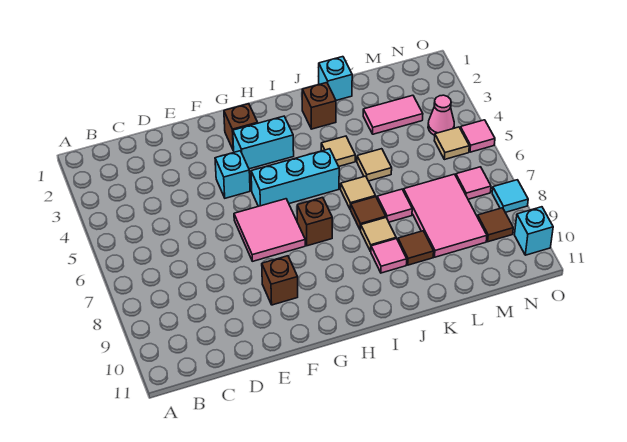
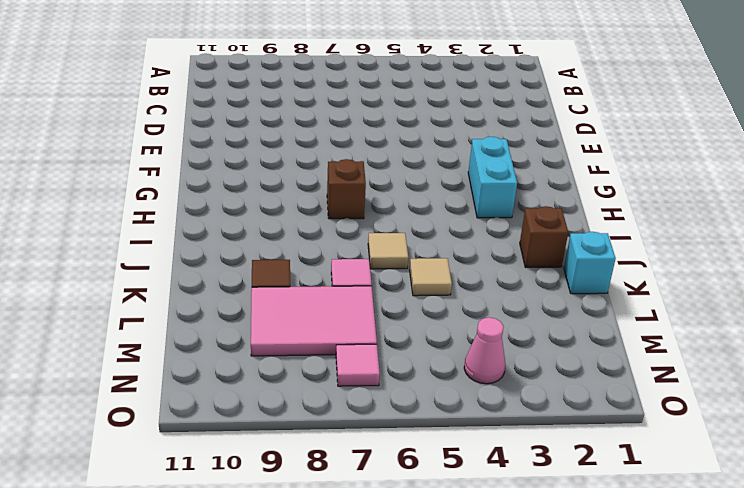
none -> cyan brick F4 level 1
none -> pink tile F6:G7 level 1
none -> brown brick F9 level 1

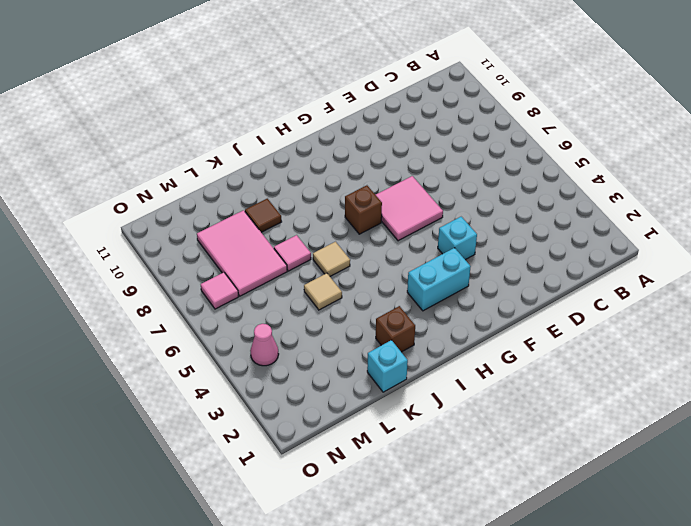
none -> brown brick F9 level 1
none -> brown brick G2 level 1
none -> cyan brick G5:I5 level 1

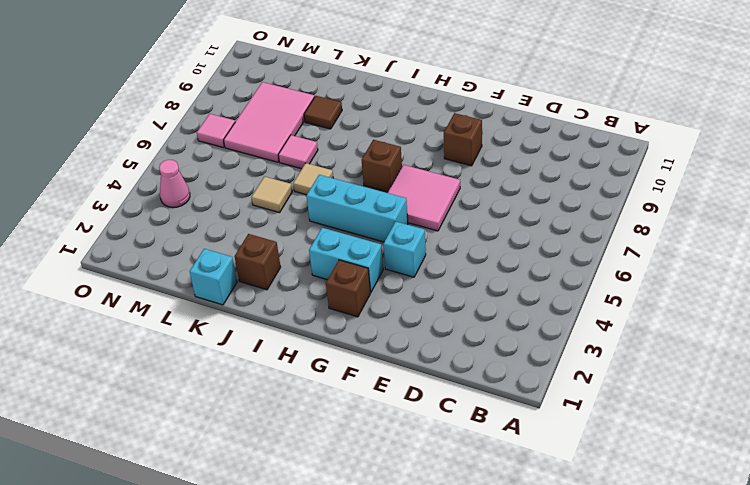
none -> tan tile J4 level 1
none -> brown tile J7 level 1
none -> tan tile J8 level 1

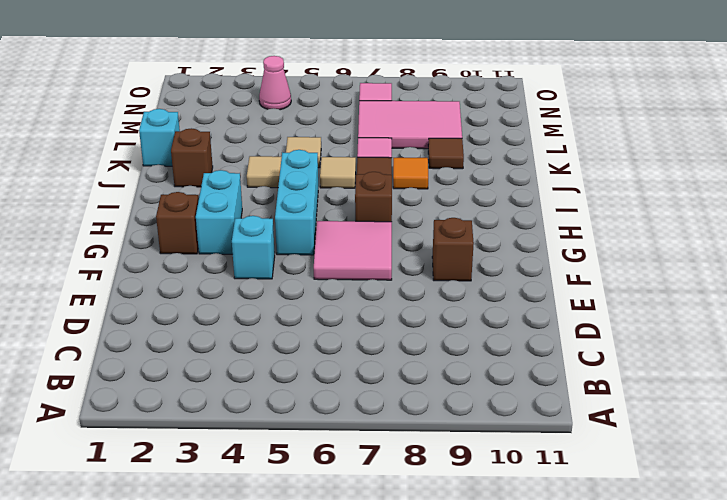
orange tile J8 level 1 -> tan tile J8 level 1
none -> pink tile J9 level 1
none -> pink tile L3:M3 level 1
none -> tan tile N5 level 1

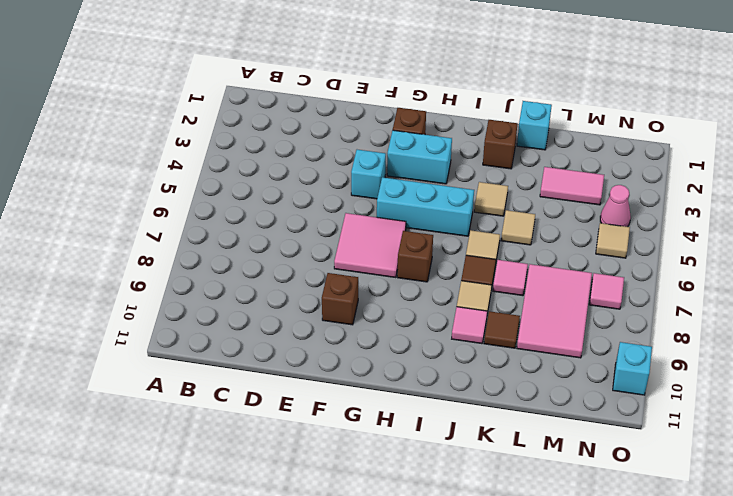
none -> brown tile N9 level 1
none -> pink tile O5 level 1
none -> cyan tile O8 level 1

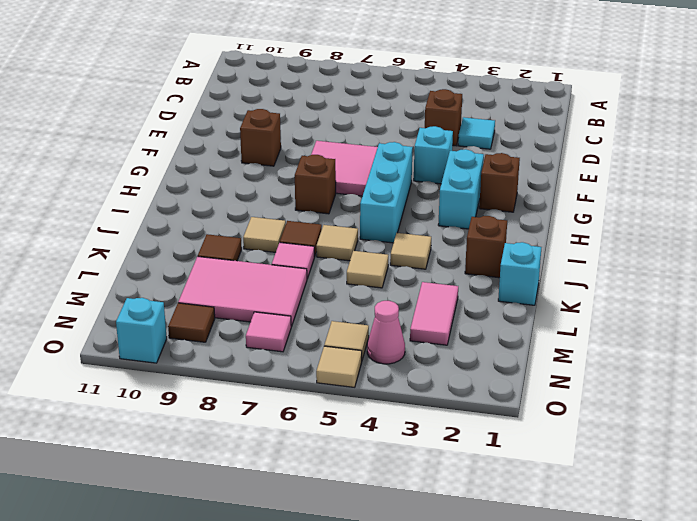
cyan tile D3 level 1 -> cyan tile O8 level 1
brown brick D4 level 1 -> none
tan tile O5 level 1 -> pink tile O5 level 1
none -> pink tile J9 level 1

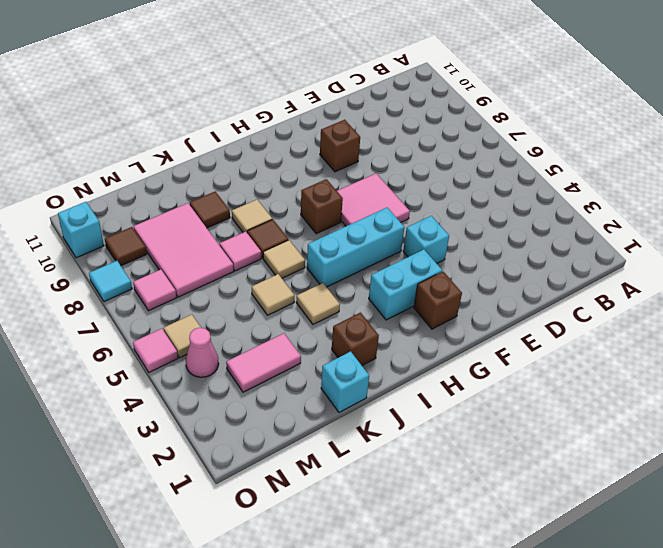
none -> pink tile J9 level 1

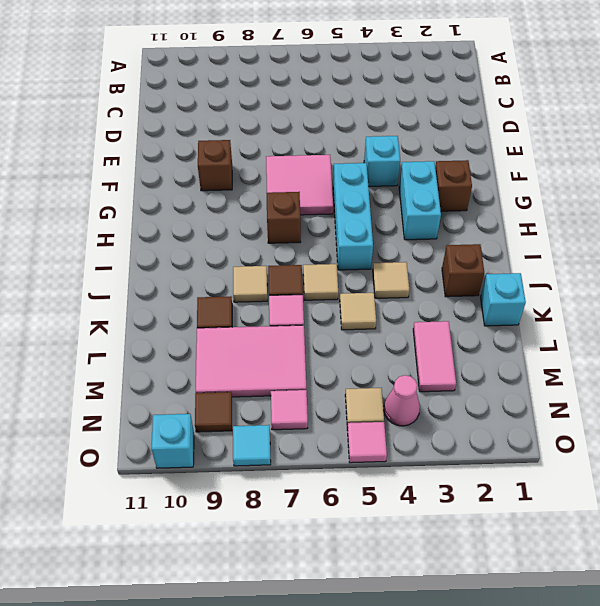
none -> pink tile J9 level 1

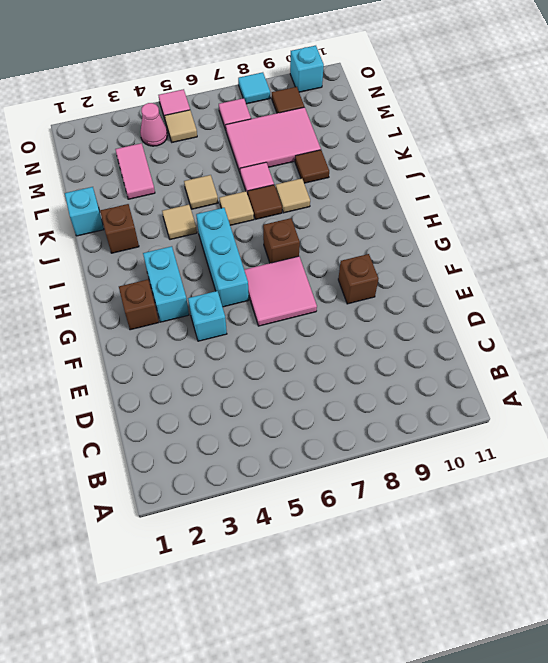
none -> pink tile J9 level 1

